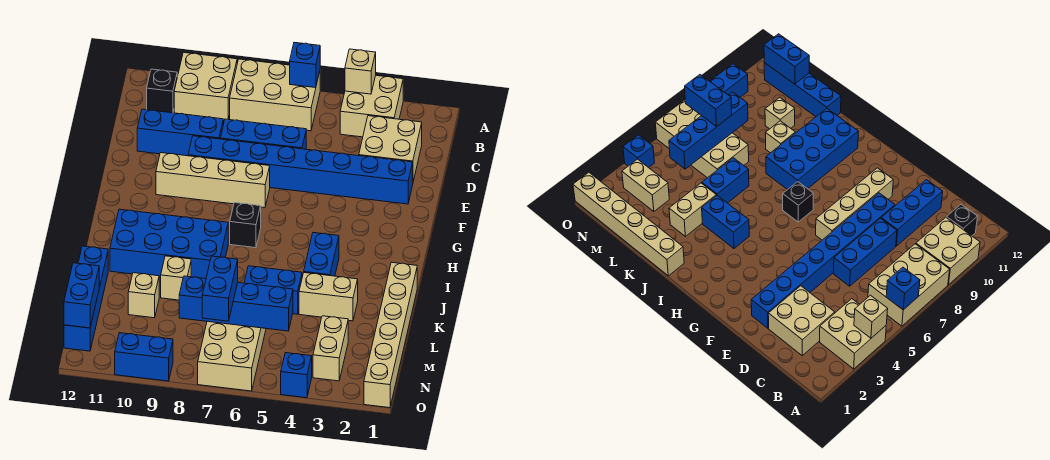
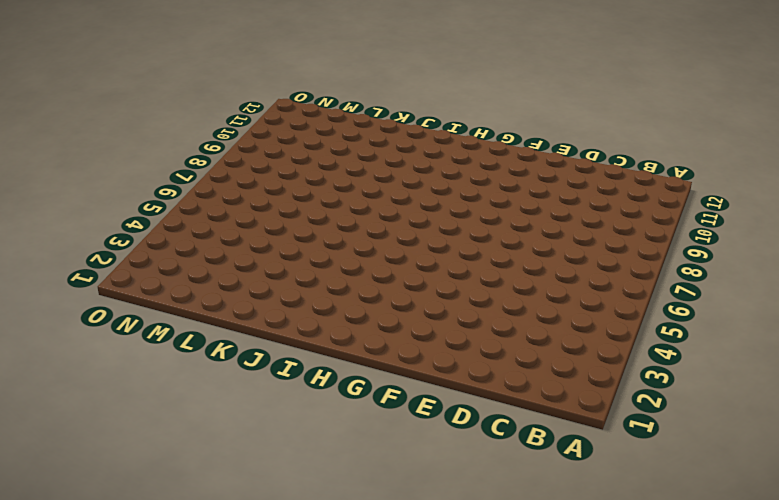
none -> tan brick A3:B4 level 1
none -> tan brick A6:B8 level 1
none -> tan brick A9:B10 level 1

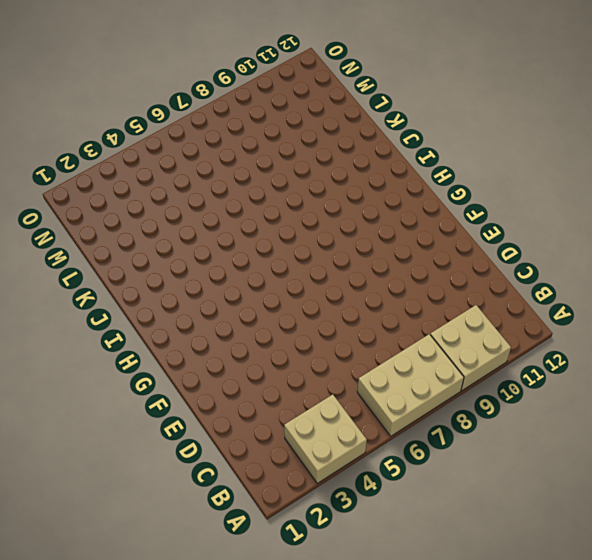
none -> black brick B11 level 1
none -> tan brick C2:D3 level 1
none -> blue brick D6:D8 level 1

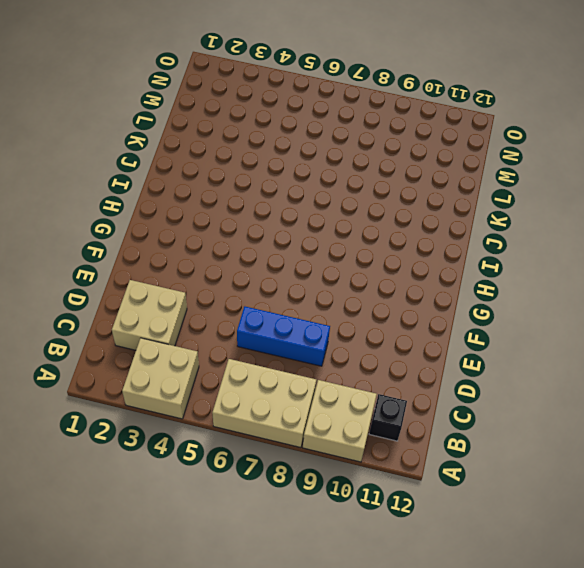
none -> blue brick D9:D11 level 1
none -> blue brick E2:E9 level 1
none -> tan brick F7:F10 level 1

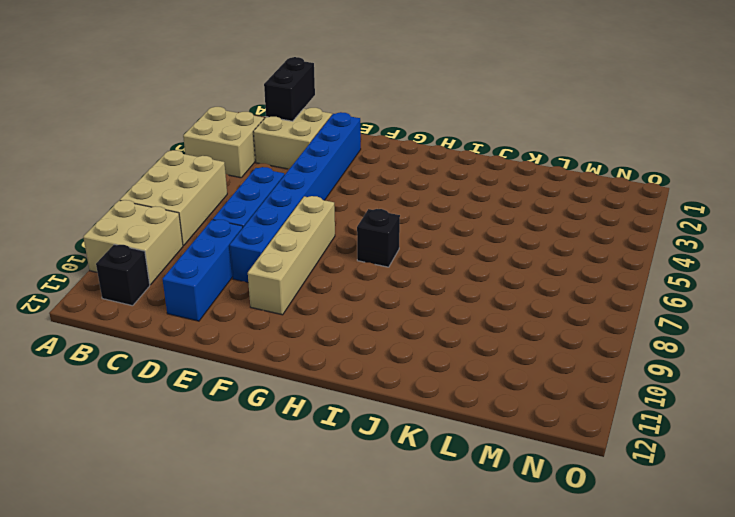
black brick C1:C2 level 2 -> none
none -> blue brick I4:J4 level 1
none -> blue brick I8:J11 level 1
none -> tan brick J1:O1 level 1

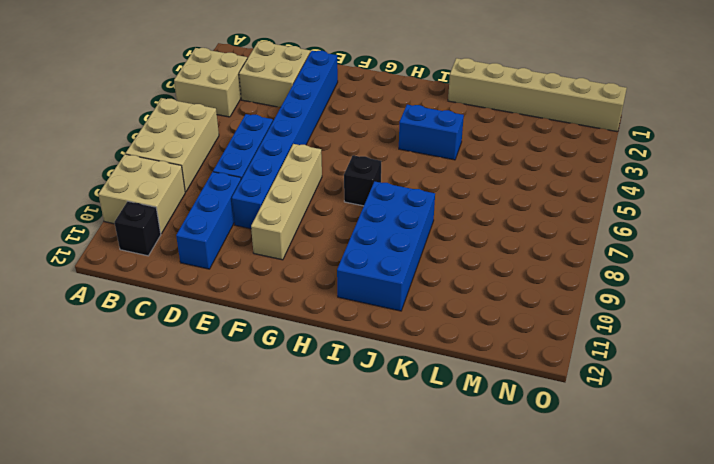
none -> tan brick K3:K4 level 1
none -> blue brick K5:K6 level 1
none -> tan brick K9 level 1

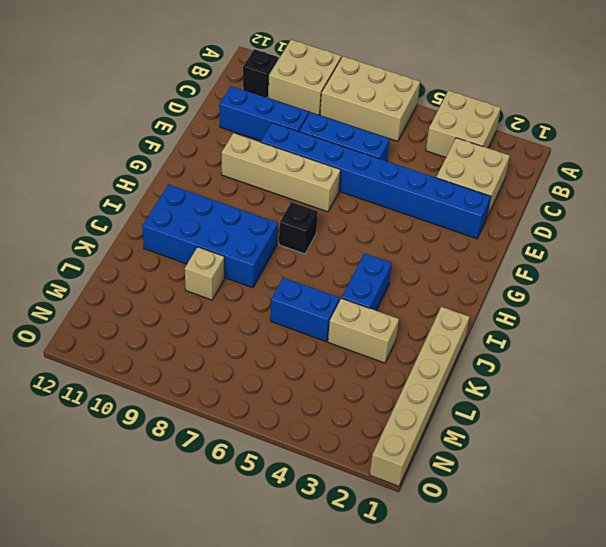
none -> blue brick K12:N12 level 1
none -> tan brick L6:O7 level 1
none -> tan brick L10 level 1

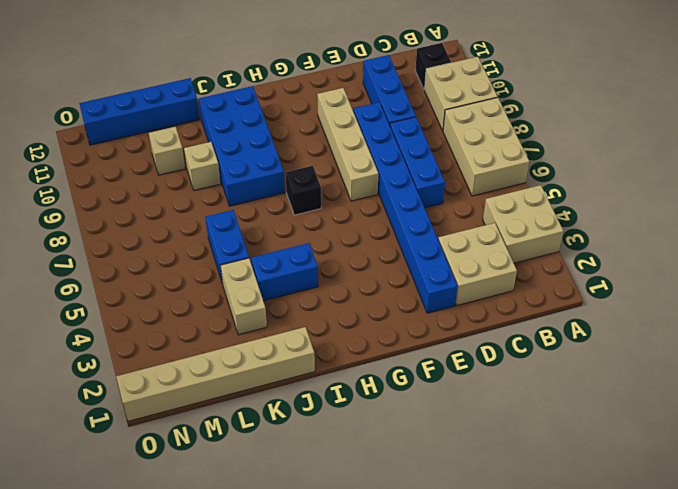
none -> tan brick L6:O7 level 1
none -> tan brick M3:N3 level 1
none -> blue brick O4 level 1

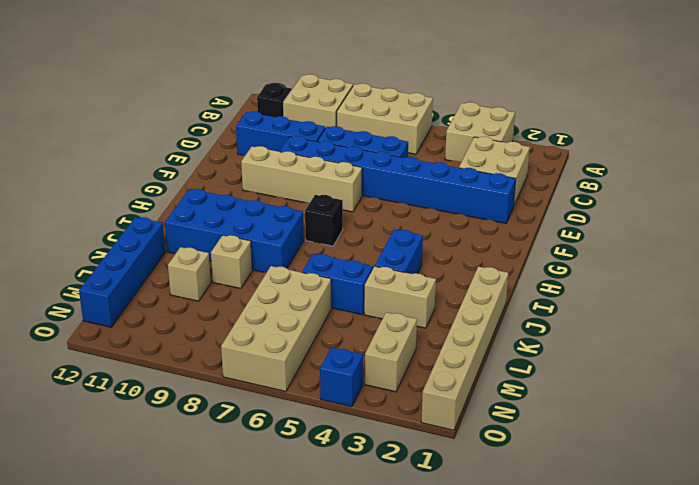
none -> blue brick O9:O10 level 1
none -> tan brick A4 level 2
none -> blue brick A6 level 2

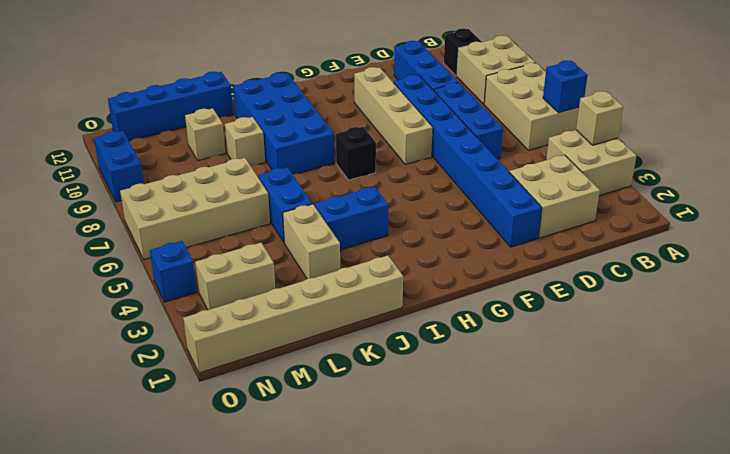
none -> blue brick M5:M8 level 2
none -> blue brick M12:N12 level 2
none -> blue brick M7:N7 level 3

